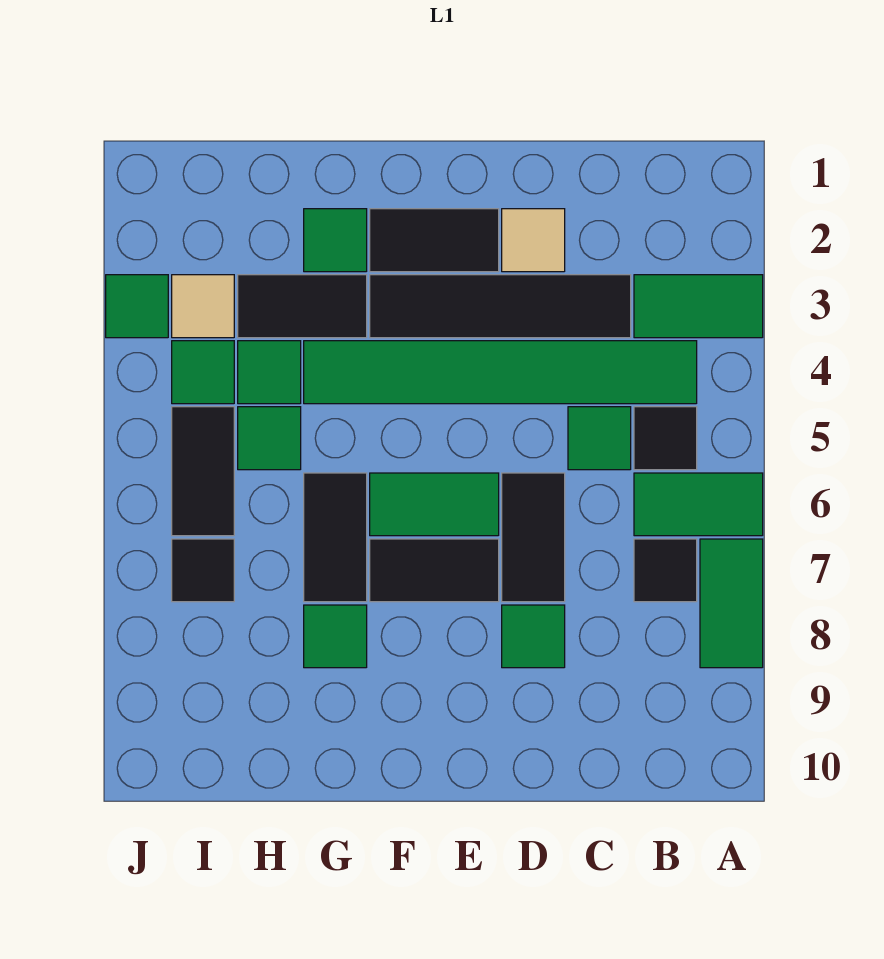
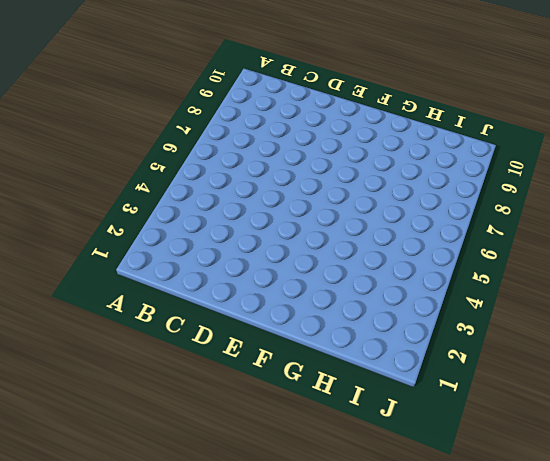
none -> green tile A3:B3 level 1
none -> green tile A6:B6 level 1
none -> green tile A7:A8 level 1

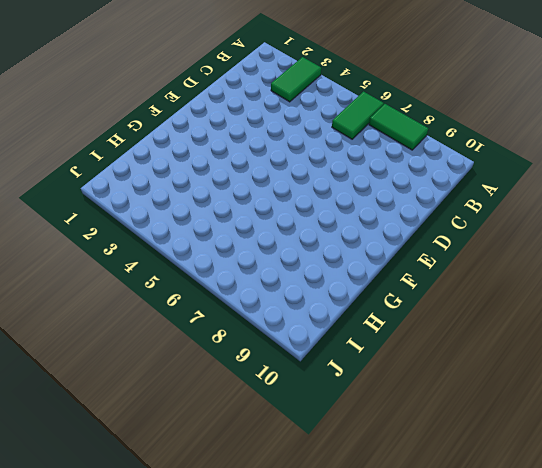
none -> green tile B4:G4 level 1
none -> black tile B5 level 1
none -> black tile B7 level 1

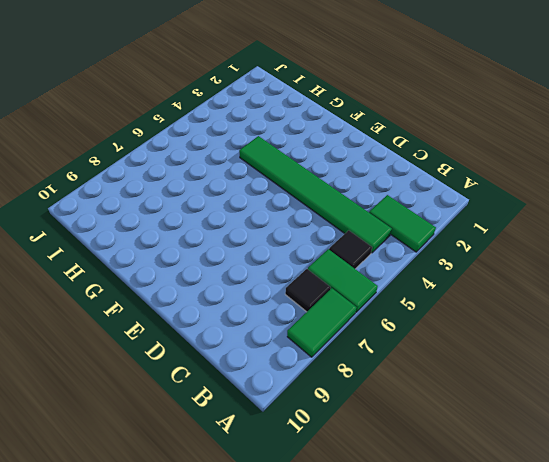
none -> black tile C3:F3 level 1
none -> green tile C5 level 1
none -> tan tile D2 level 1

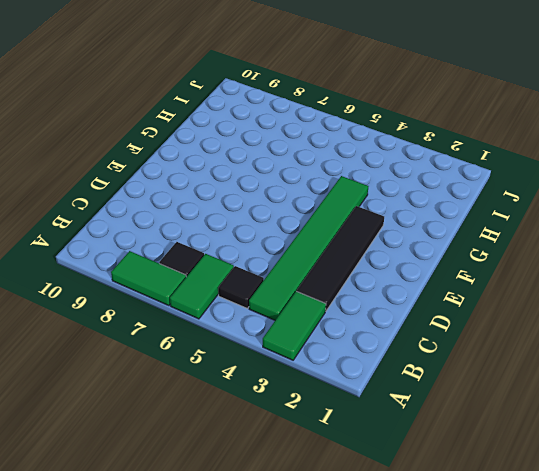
none -> green tile C5 level 1
none -> tan tile D2 level 1
none -> black tile D6:D7 level 1

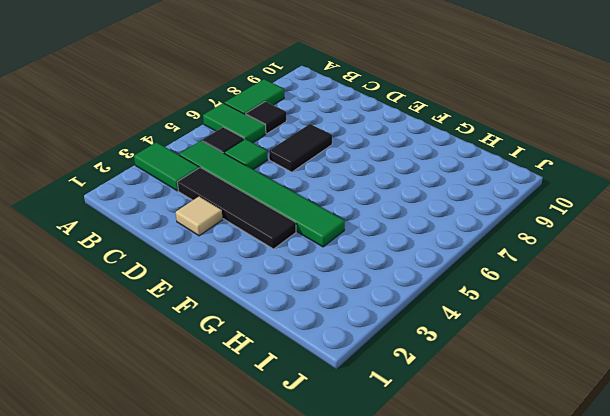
none -> green tile D8 level 1
none -> black tile E2:F2 level 1
none -> green tile E6:F6 level 1

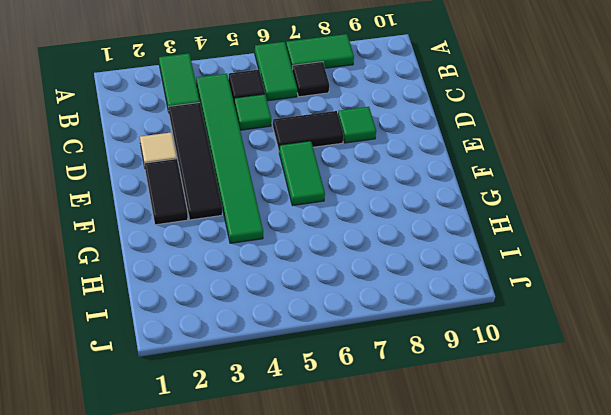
none -> black tile E7:F7 level 1
none -> green tile G2 level 1
none -> black tile G3:H3 level 1

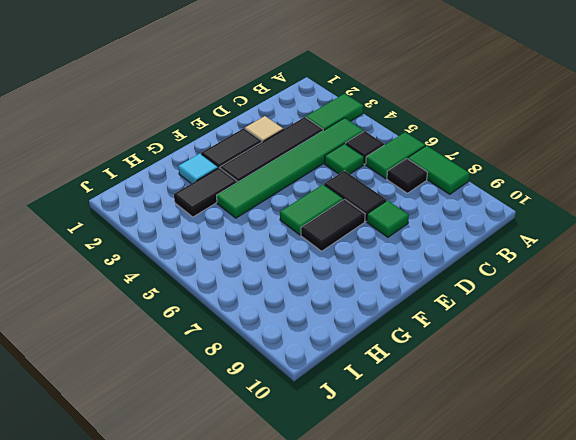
cyan tile G2 level 1 -> green tile G2 level 1
none -> black tile G6:G7 level 1
none -> green tile G8 level 1
none -> green tile H4 level 1

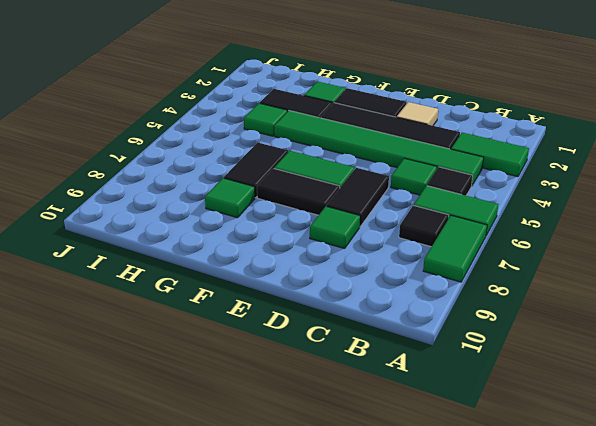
none -> green tile H5 level 1
none -> tan tile I3 level 1
none -> green tile I4 level 1

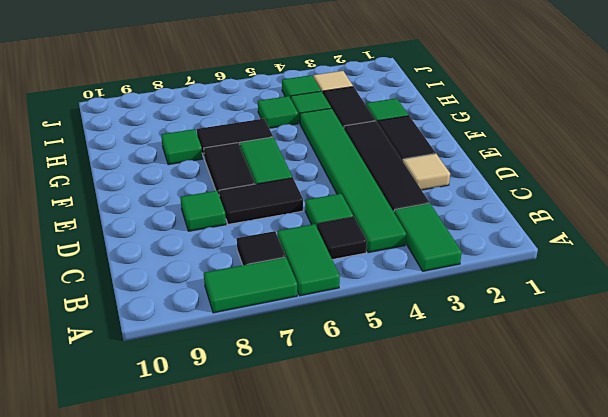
none -> black tile I5:I6 level 1
none -> black tile I7 level 1
none -> green tile J3 level 1

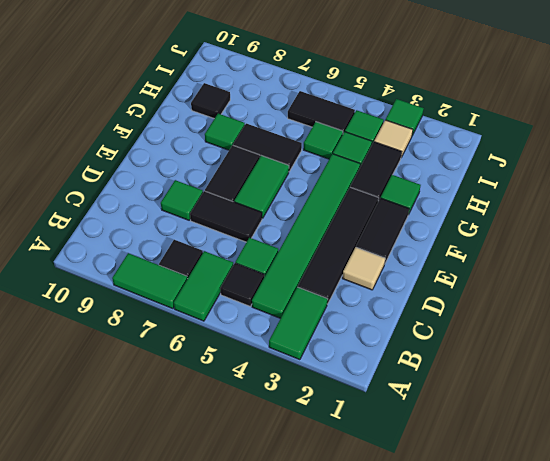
black tile H9 level 1 -> black tile I7 level 1

